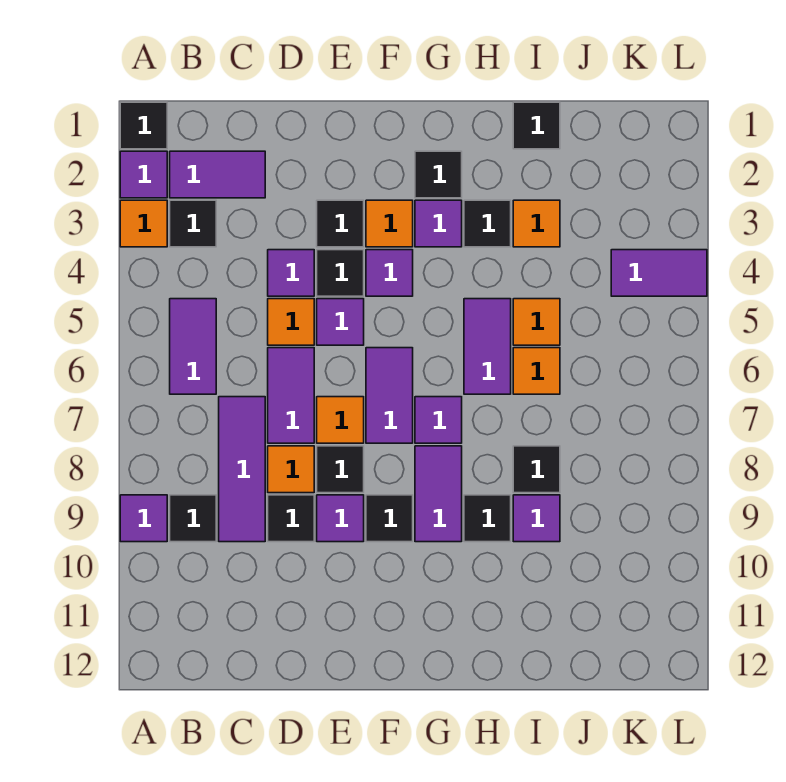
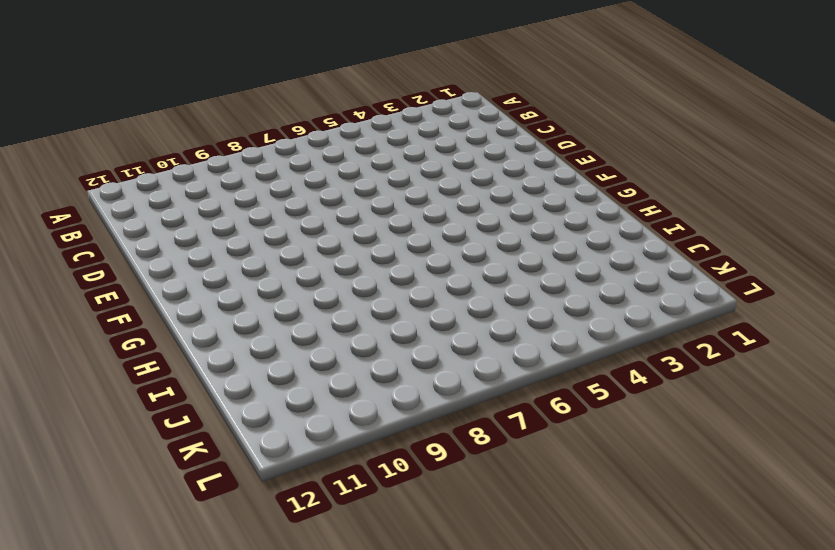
none -> black tile A1 level 1
none -> purple tile A2 level 1
none -> orange tile A3 level 1
none -> purple tile A9 level 1

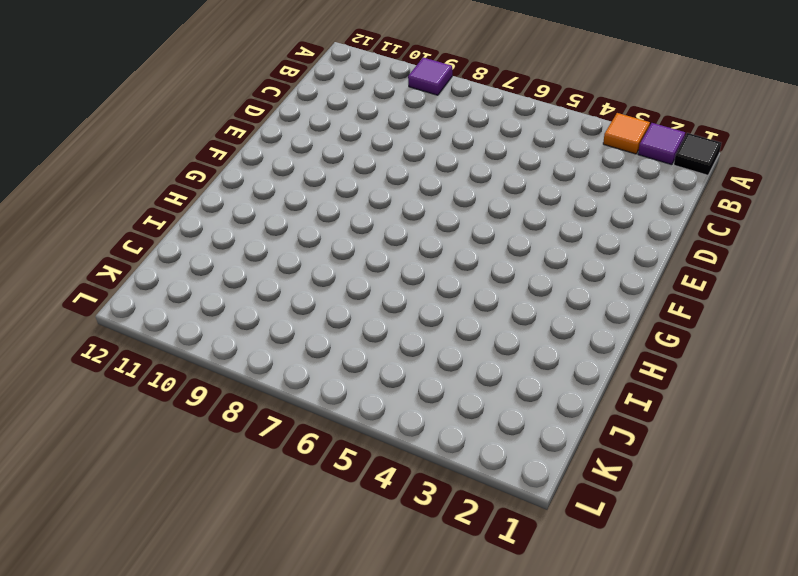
none -> purple tile B2:C2 level 1
none -> black tile B3 level 1
none -> purple tile B5:B6 level 1
none -> black tile B9 level 1

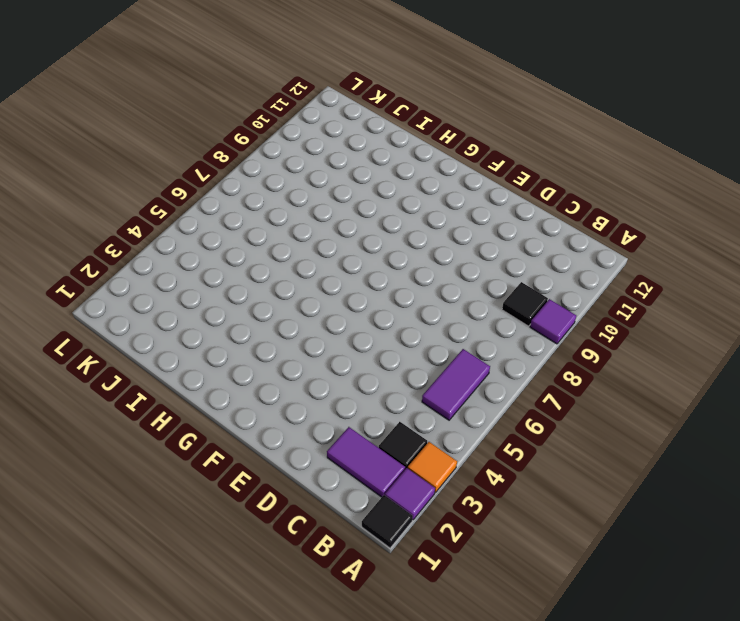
none -> purple tile C7:C9 level 1
none -> purple tile D4 level 1
none -> orange tile D5 level 1
none -> purple tile D6:D7 level 1

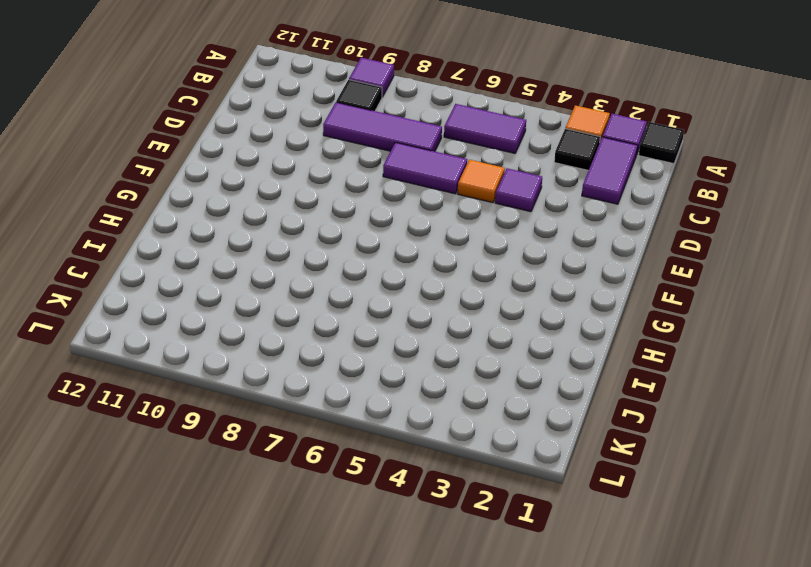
none -> orange tile D8 level 1
none -> black tile D9 level 1
none -> black tile E3 level 1
none -> black tile E4 level 1

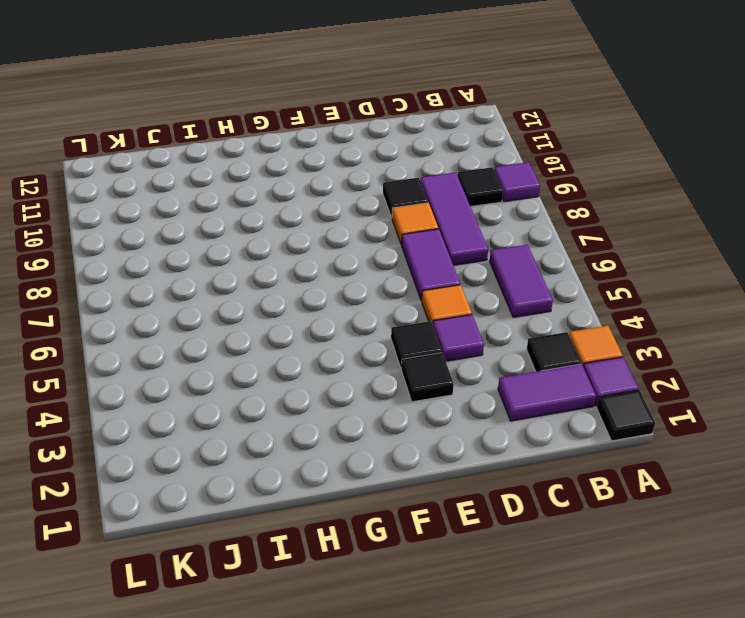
none -> purple tile E5 level 1
none -> orange tile E7 level 1
none -> black tile E8 level 1
none -> purple tile E9 level 1

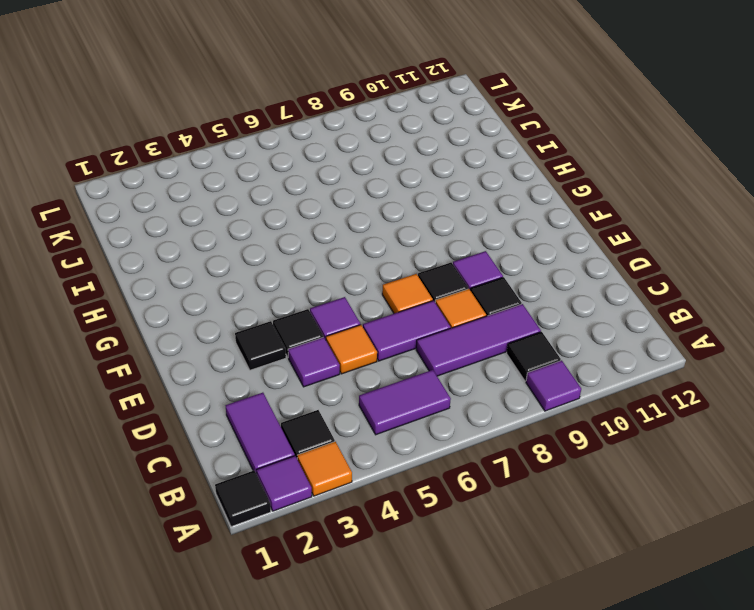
none -> orange tile F3 level 1
none -> purple tile F4 level 1
none -> purple tile F6:F7 level 1
none -> black tile F9 level 1

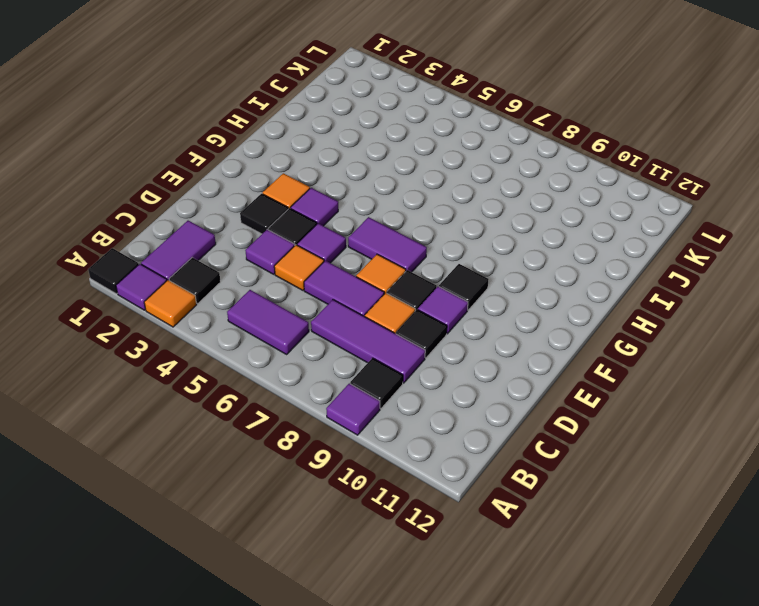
none -> black tile G2 level 1
none -> purple tile G3 level 1
none -> purple tile G7 level 1
none -> purple tile G8:G9 level 1

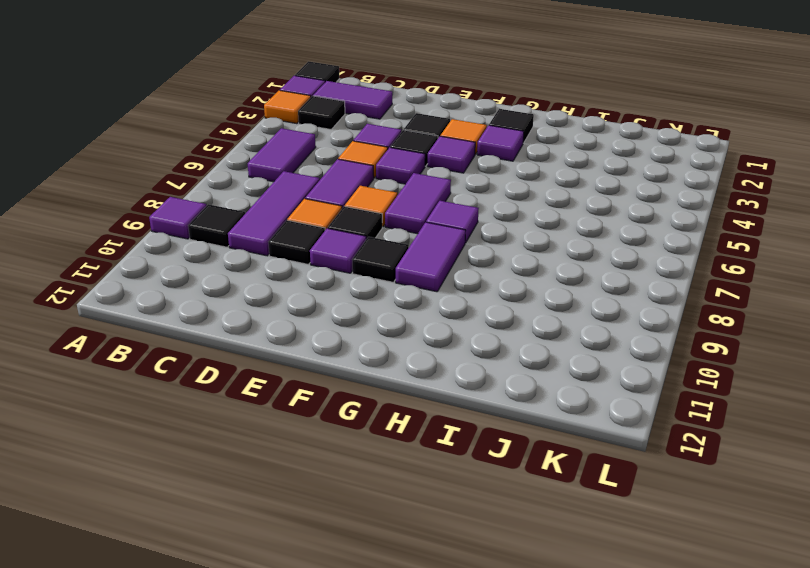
none -> black tile H3 level 1
none -> purple tile H5:H6 level 1
none -> black tile H9 level 1
none -> black tile I1 level 1

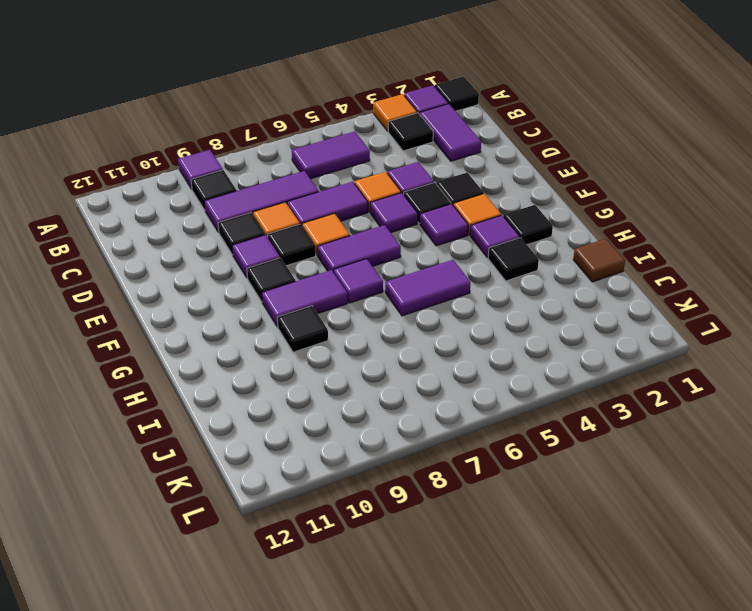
brown tile I1 level 1 -> black tile I1 level 1
none -> orange tile I3 level 1
none -> orange tile I5 level 1
none -> orange tile I6 level 1
none -> black tile I8 level 1

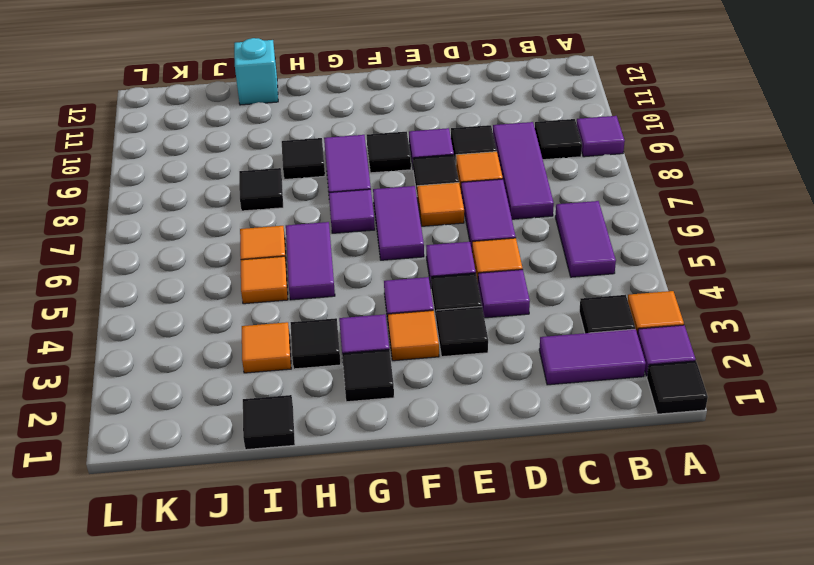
cyan brick I12 level 1 -> none
none -> purple tile I9 level 1
none -> purple tile K4:L4 level 1

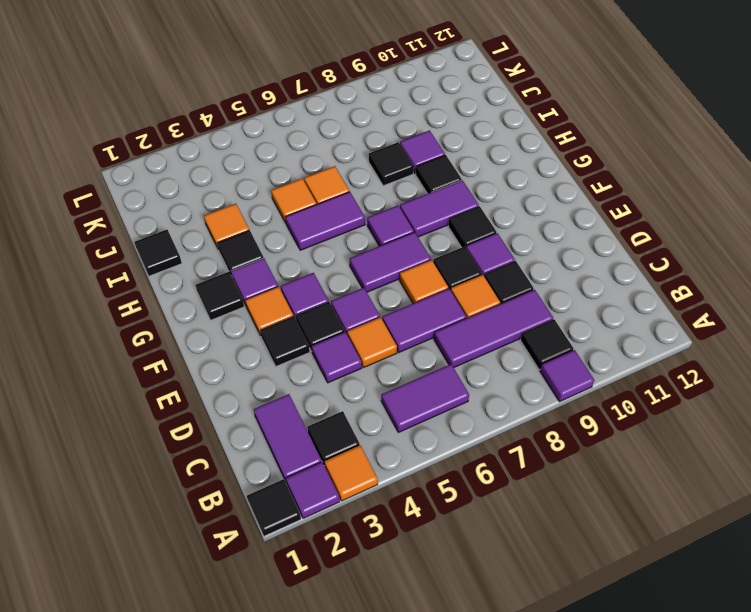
none -> purple tile K4:L4 level 1

